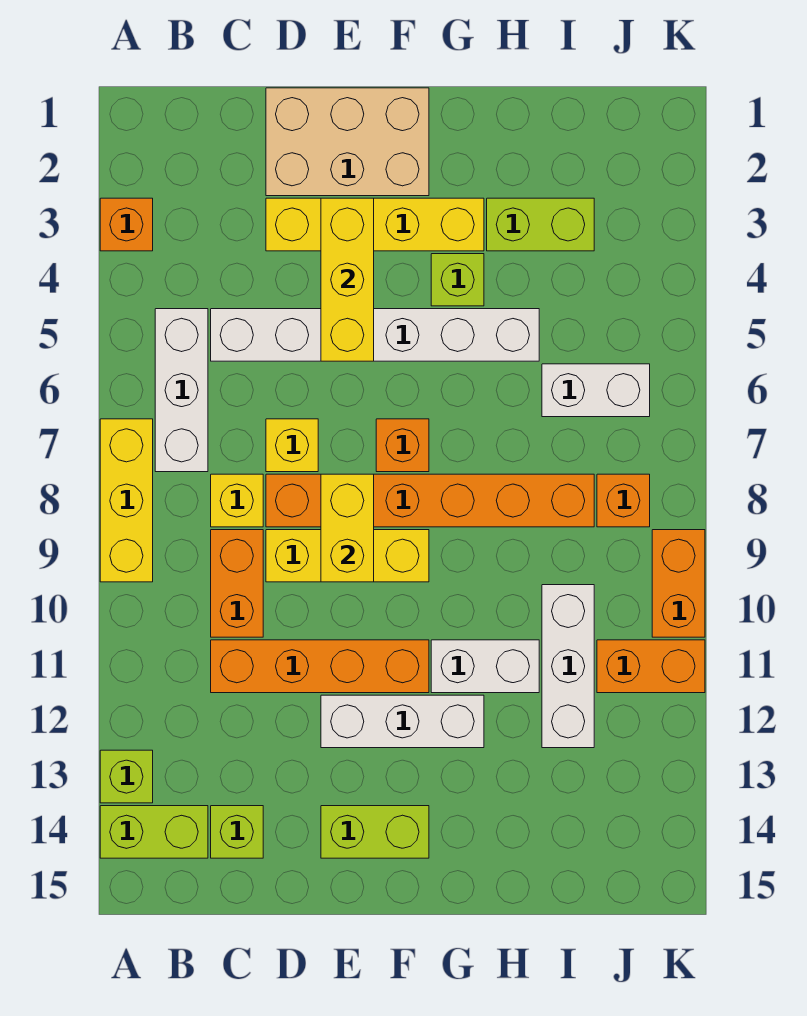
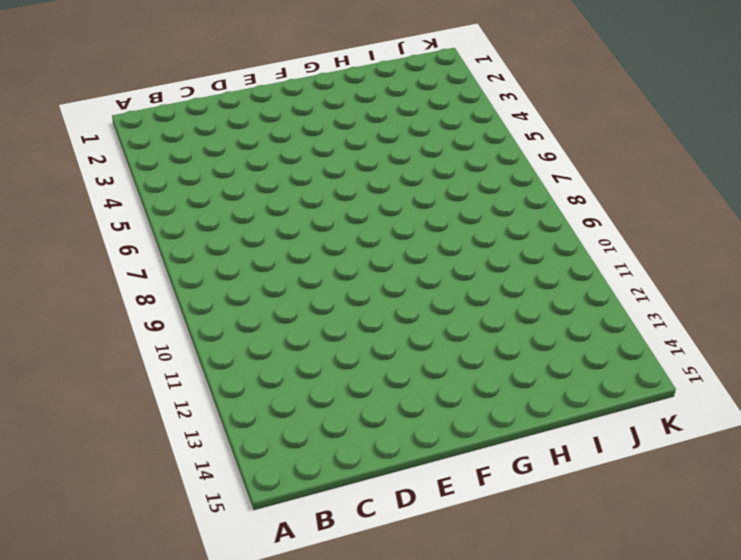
none -> orange brick A3 level 1
none -> yellow brick A7:A9 level 1
none -> lime brick A13 level 1

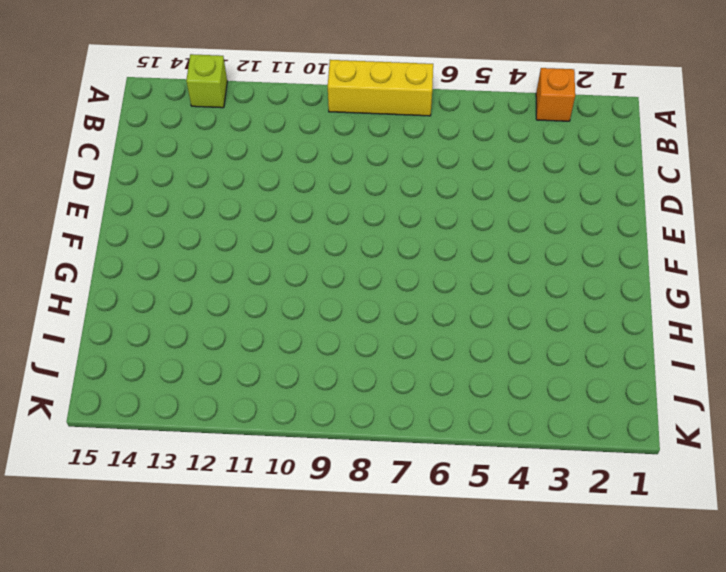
none -> lime brick A14:B14 level 1
none -> white brick B5:B7 level 1
none -> white brick C5:H5 level 1

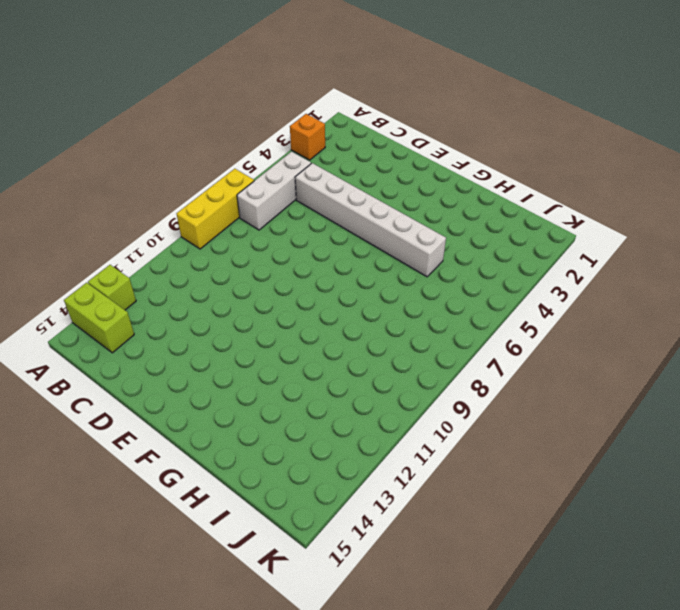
none -> yellow brick C8 level 1
none -> orange brick C9:C10 level 1
none -> orange brick C11:F11 level 1

